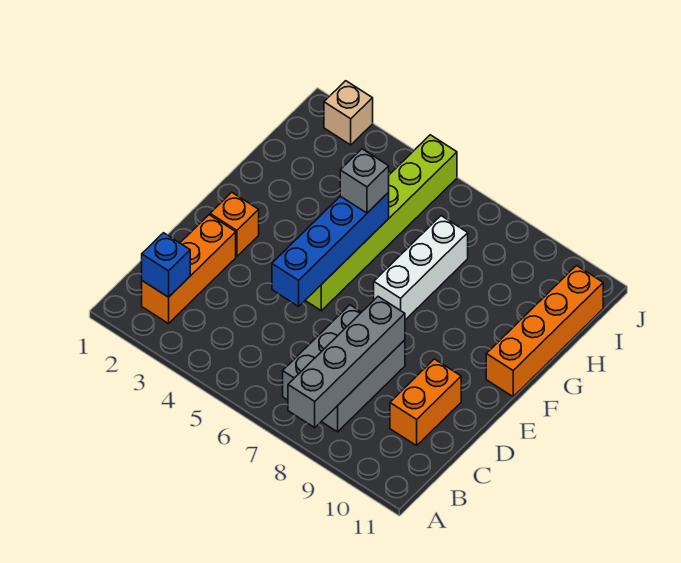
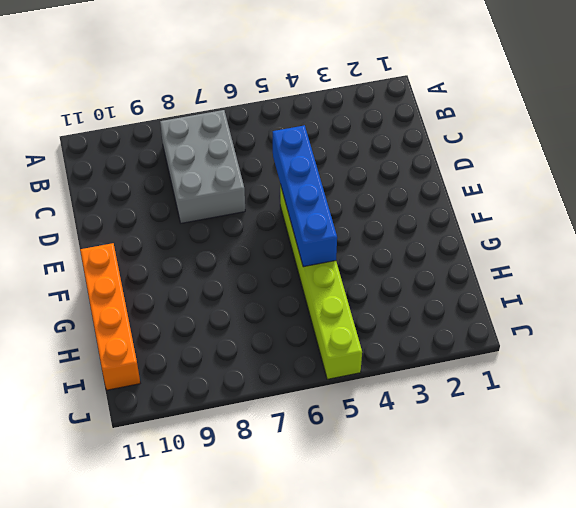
none -> orange brick B2:D2 level 1
none -> orange brick C10:D10 level 1
none -> orange brick E2 level 1

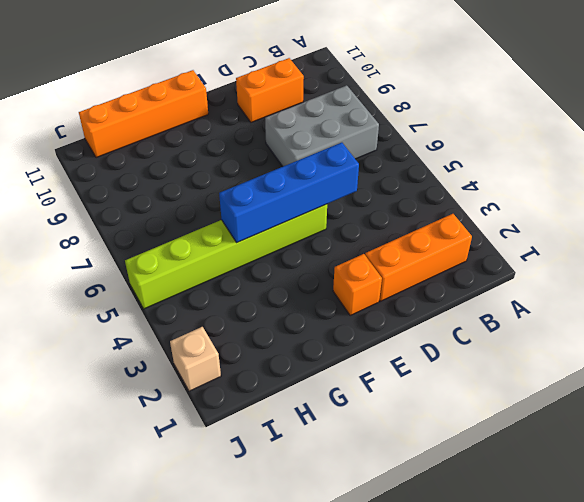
none -> white brick F7:H7 level 1
none -> grey brick A8:D8 level 2
none -> blue brick B2 level 2

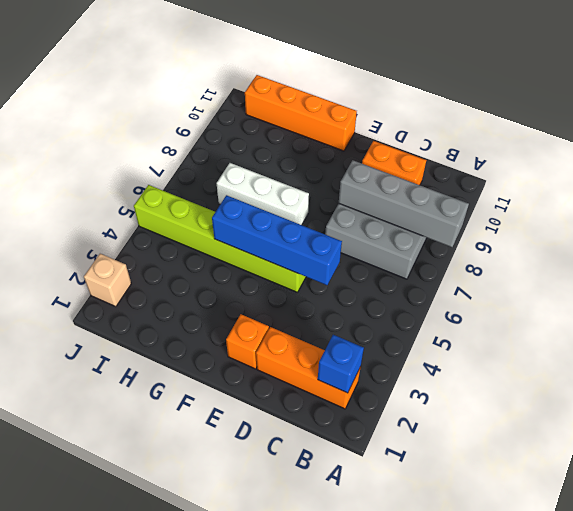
none -> grey brick G5 level 3

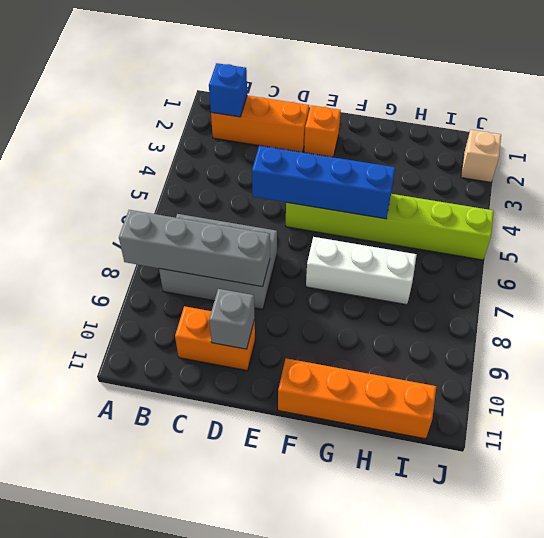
grey brick D10 level 2 -> grey brick G5 level 3

